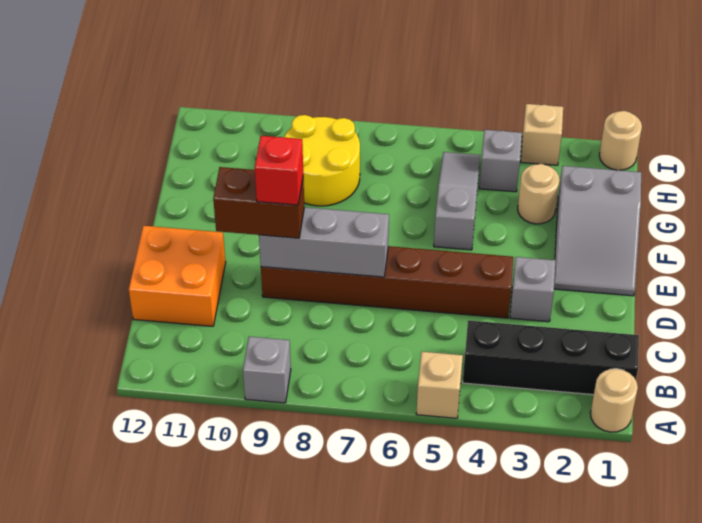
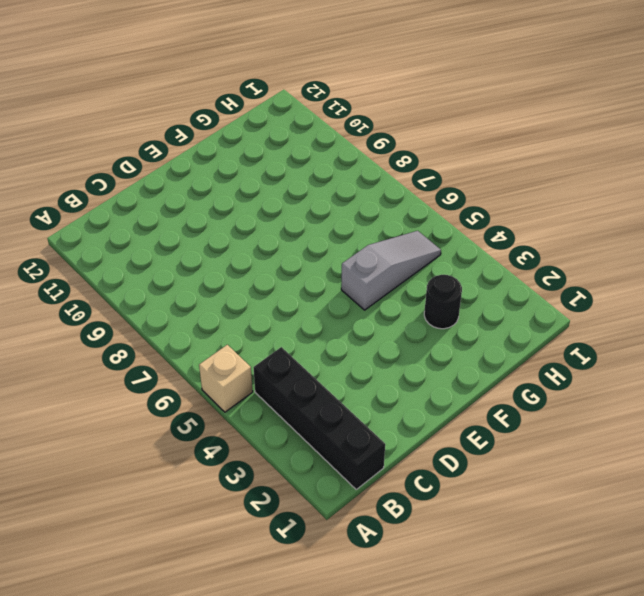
black round brick G3 level 1 -> tan round brick G3 level 1
none -> tan round brick A1 level 1
none -> grey brick A9 level 1
none -> orange brick C11:D12 level 1

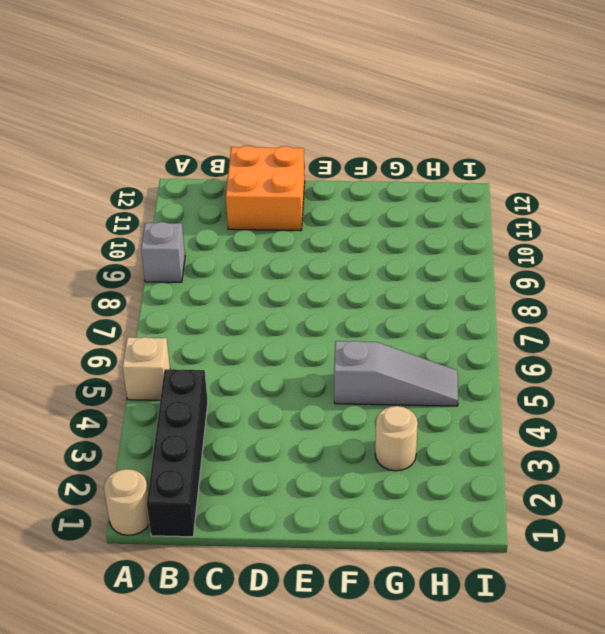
none -> grey brick D3 level 1
none -> brown brick D4:D9 level 1
none -> grey slope E1:G2 level 1 top G

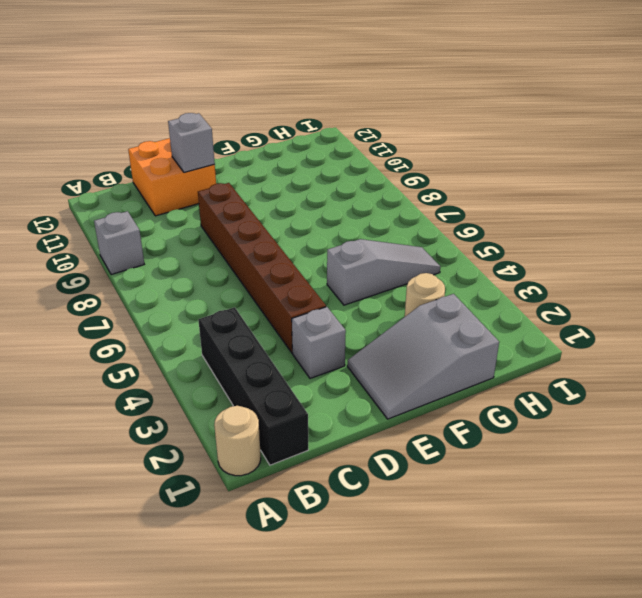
grey brick D11 level 2 -> grey brick H4 level 1
none -> tan brick A5 level 1
none -> yellow round brick G8:H9 level 1
none -> tan round brick I1 level 1

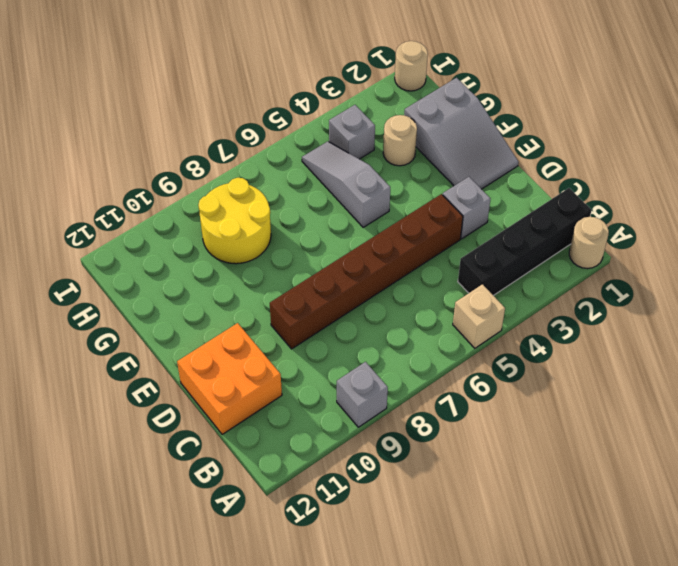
none -> tan brick I3 level 1
none -> grey brick D7:D9 level 2
none -> brown brick D9:D10 level 3

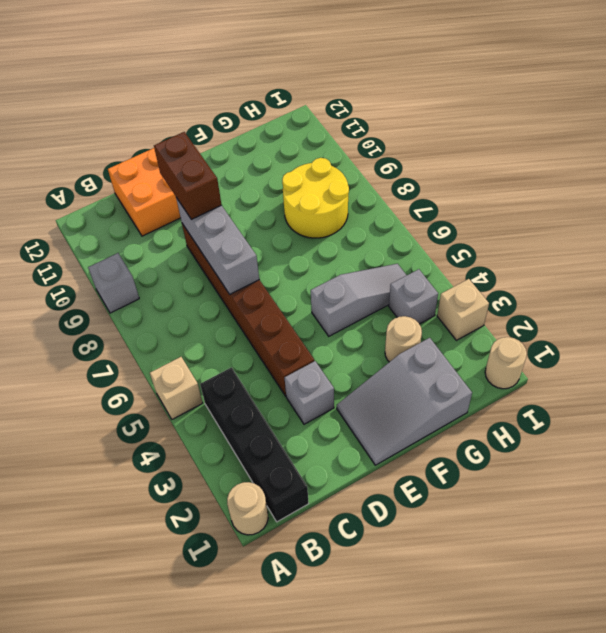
none -> red brick D9 level 4

